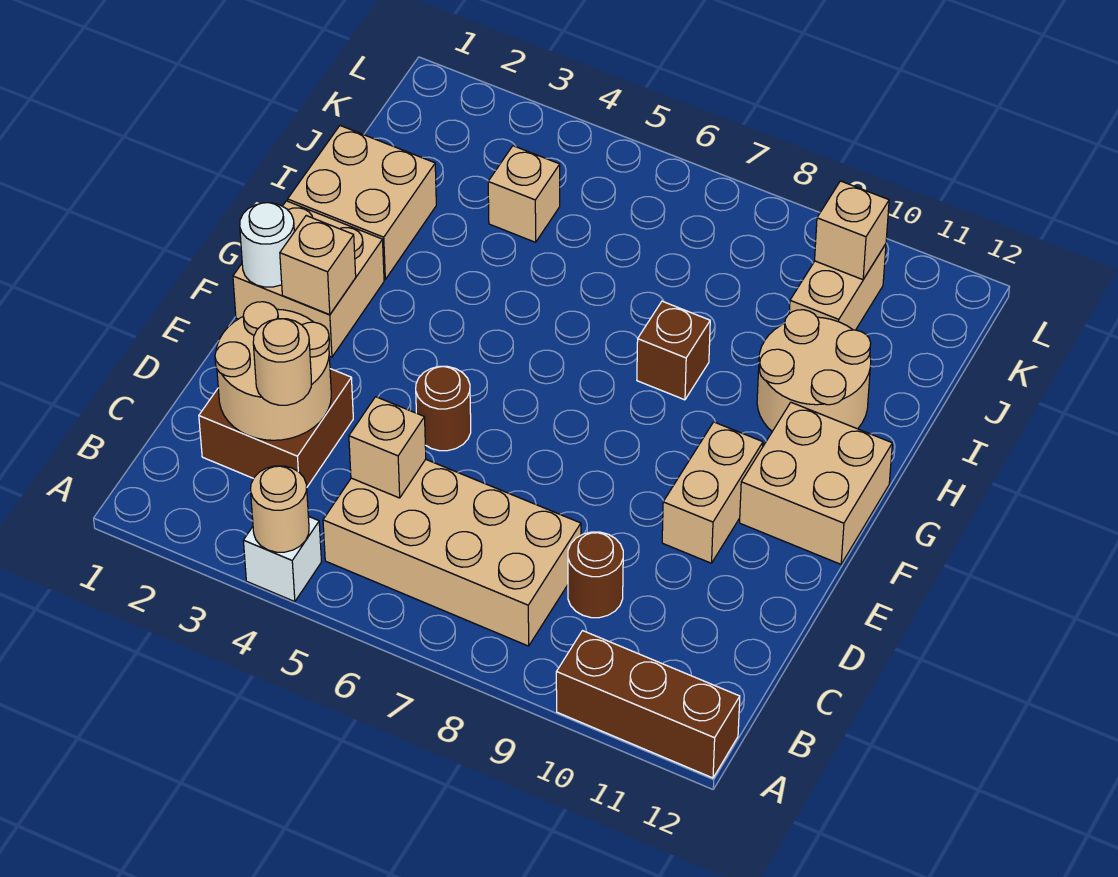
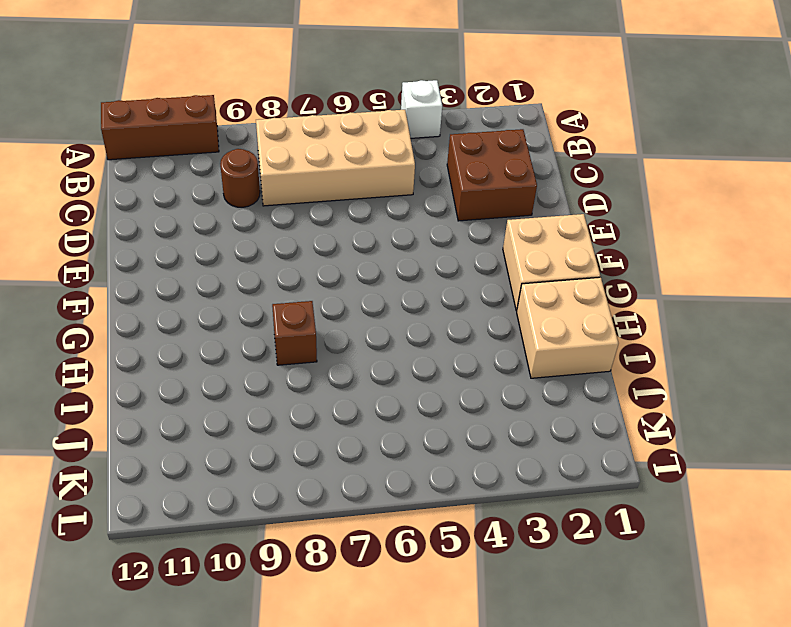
none -> brown round brick E5 level 1
none -> tan brick E10:F10 level 1
none -> tan brick F11:G12 level 1

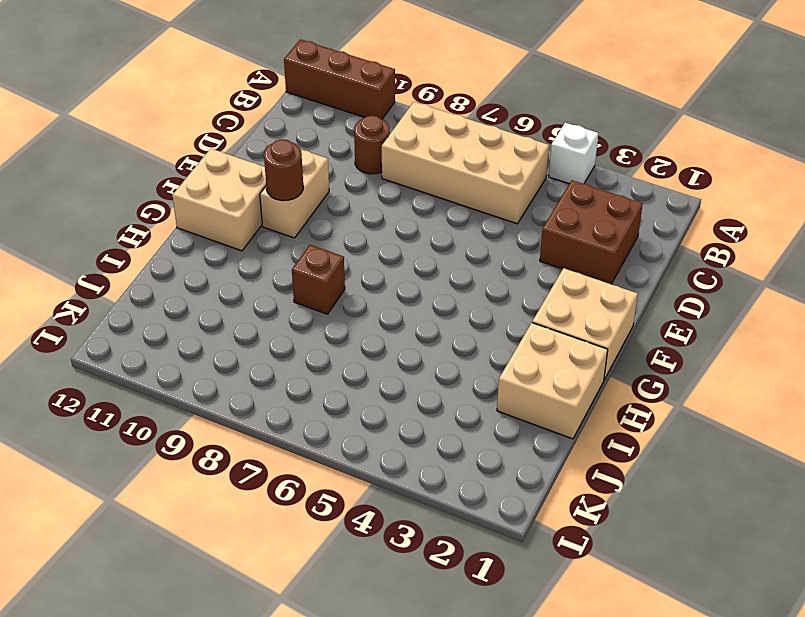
brown round brick F10 level 2 -> brown round brick E5 level 1
none -> tan round brick H10:I11 level 1
none -> tan brick J4 level 1
none -> tan brick J10:K10 level 1

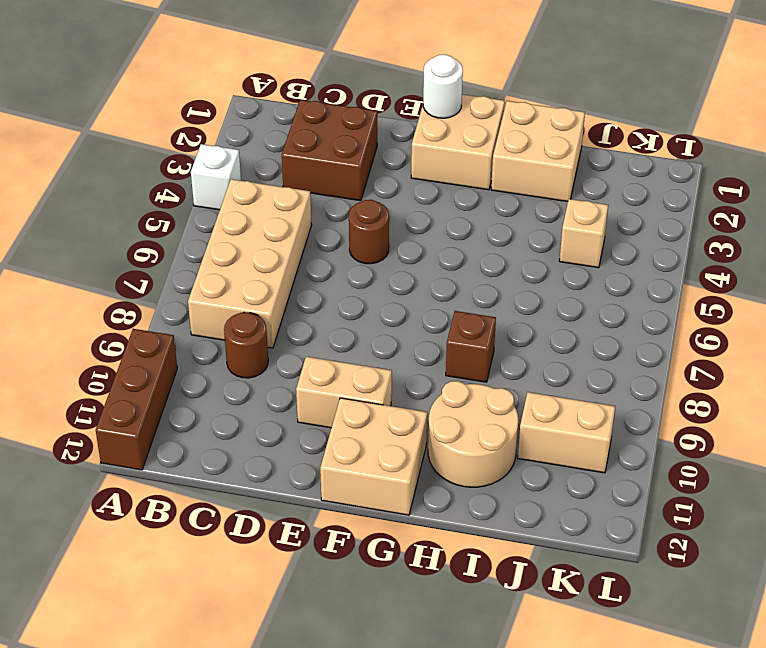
none -> tan round brick A4 level 2
none -> tan round brick C2:D3 level 2
none -> tan brick C5 level 2

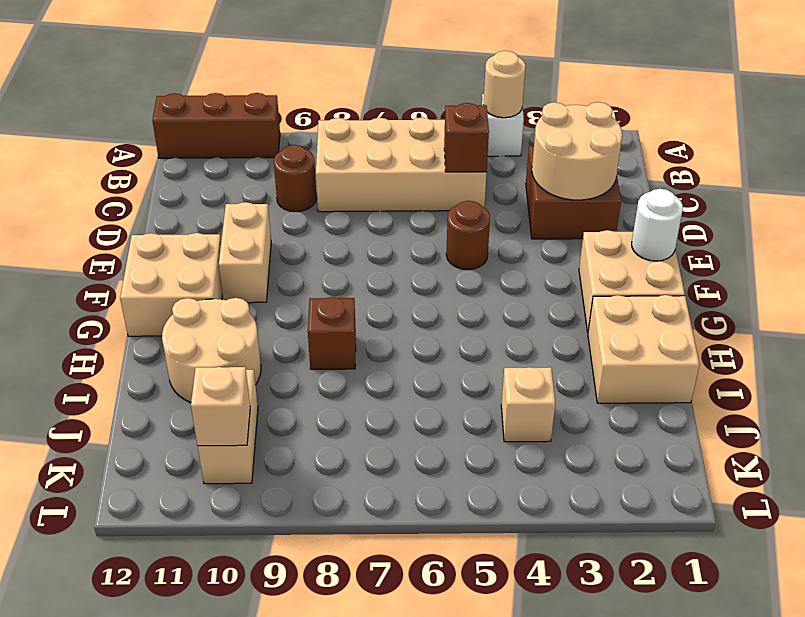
brown brick C5 level 2 -> tan brick C5 level 2
none -> tan brick F2 level 2
none -> tan round brick C3 level 3

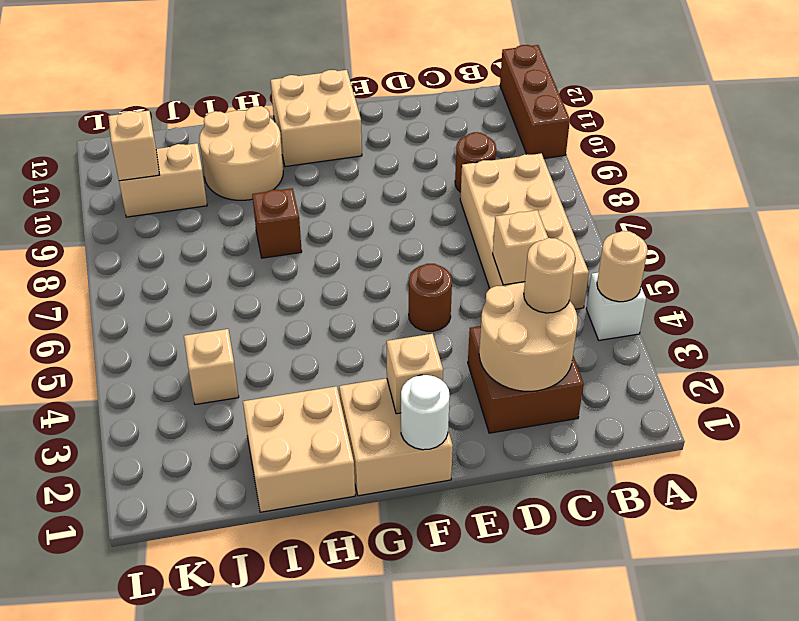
none -> tan brick E10:F10 level 1

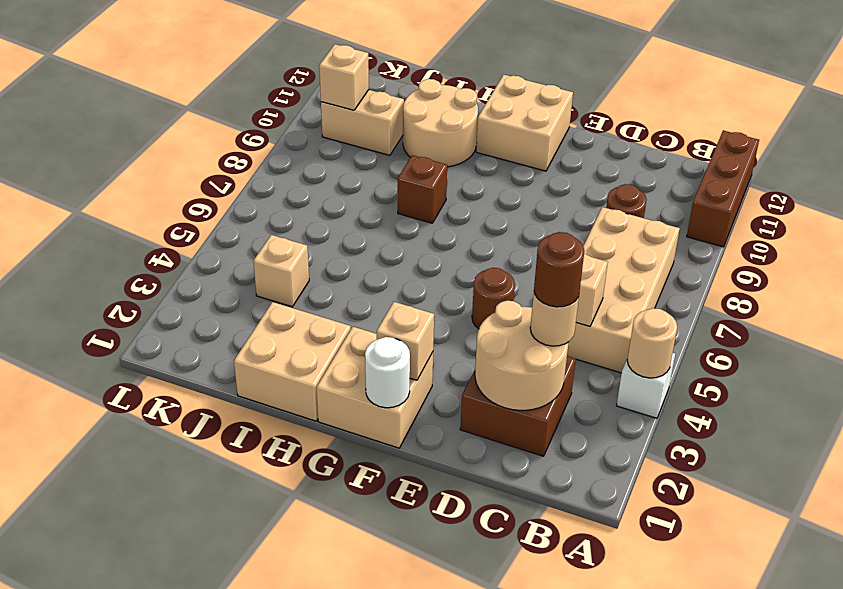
brown round brick C3 level 4 -> none
none -> tan brick E10:F10 level 1

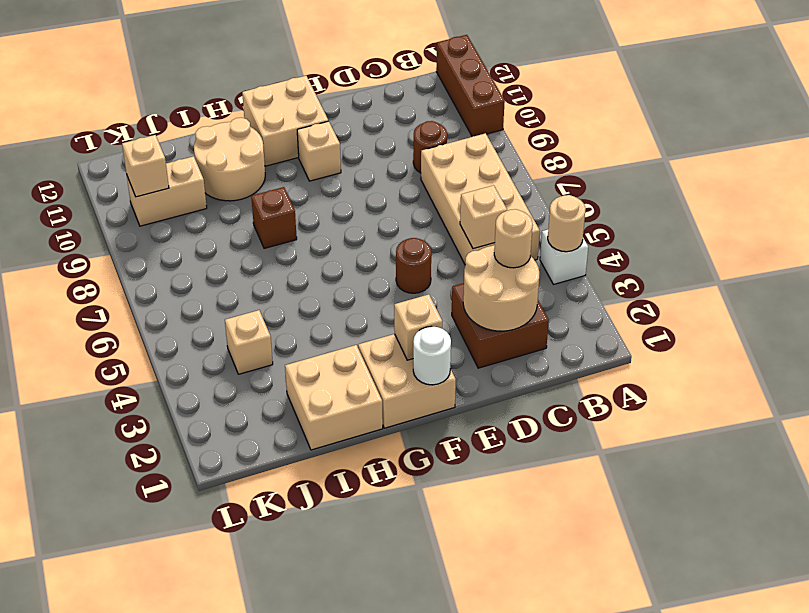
tan brick F10 level 1 -> tan brick E10:F10 level 1

